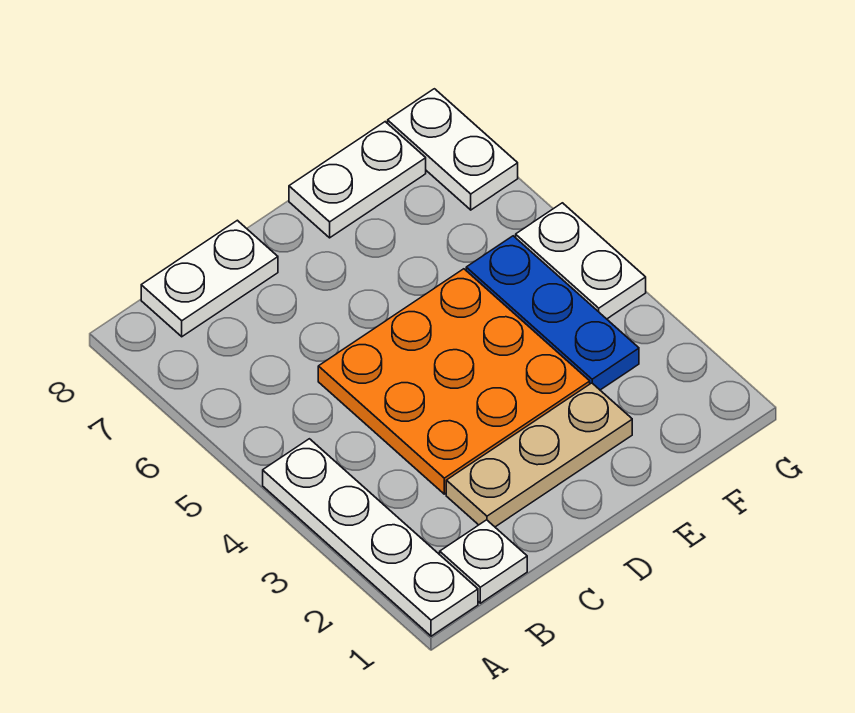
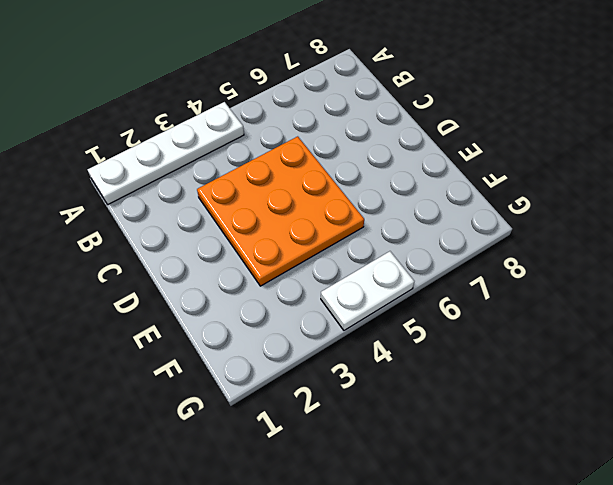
none -> white plate B1 level 1
none -> white plate B8:C8 level 1

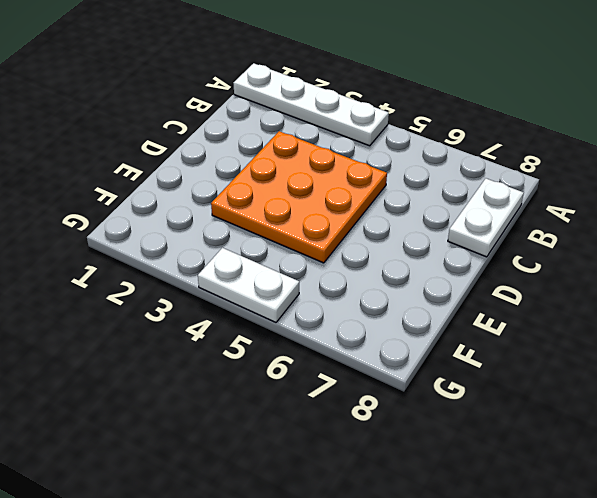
none -> white plate B1 level 1
none -> tan plate C2:E2 level 1

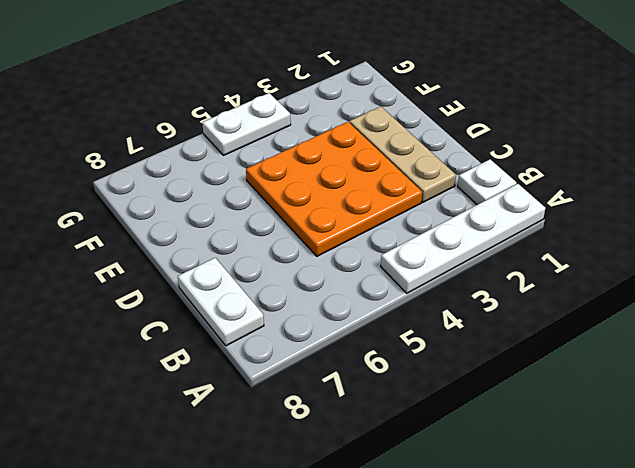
none -> white plate E8:F8 level 1
none -> blue plate F3:F5 level 1

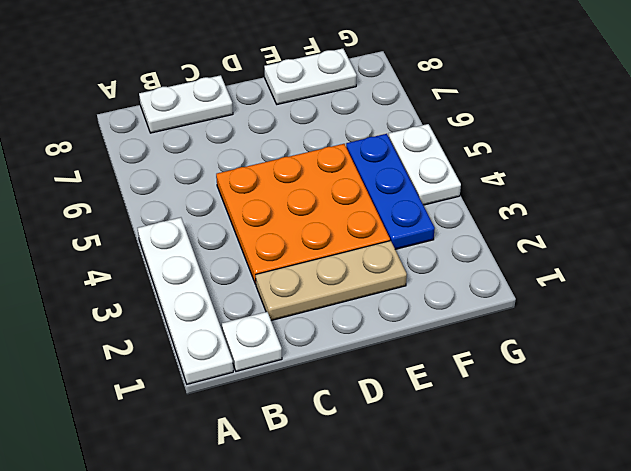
none -> white plate G7:G8 level 1

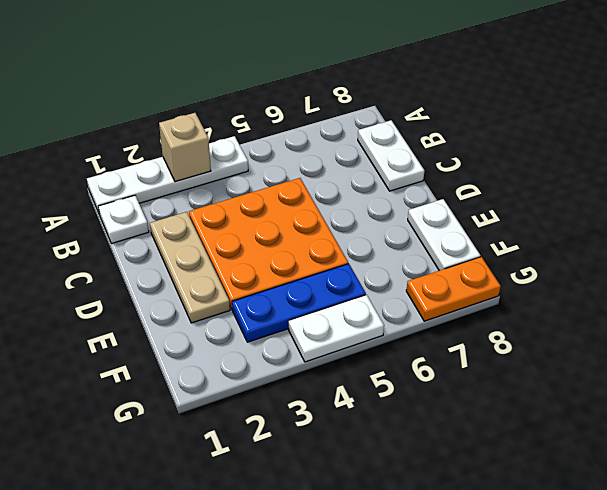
tan brick A3 level 2 -> none
orange plate G7:G8 level 1 -> white plate G7:G8 level 1

